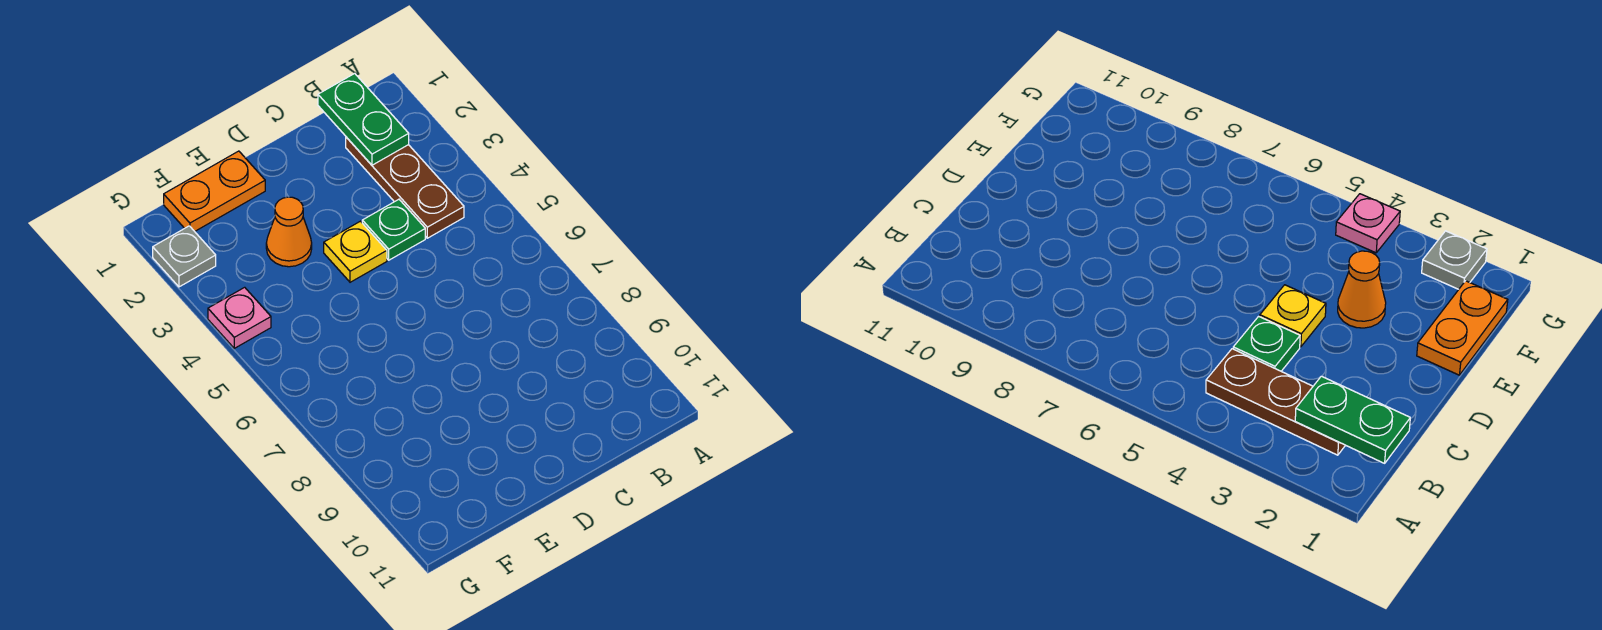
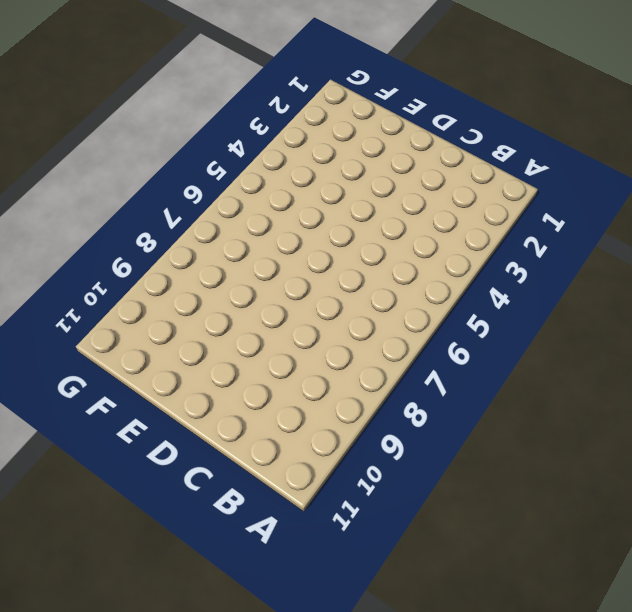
none -> brown plate B2:B4 level 1
none -> green plate C4 level 1

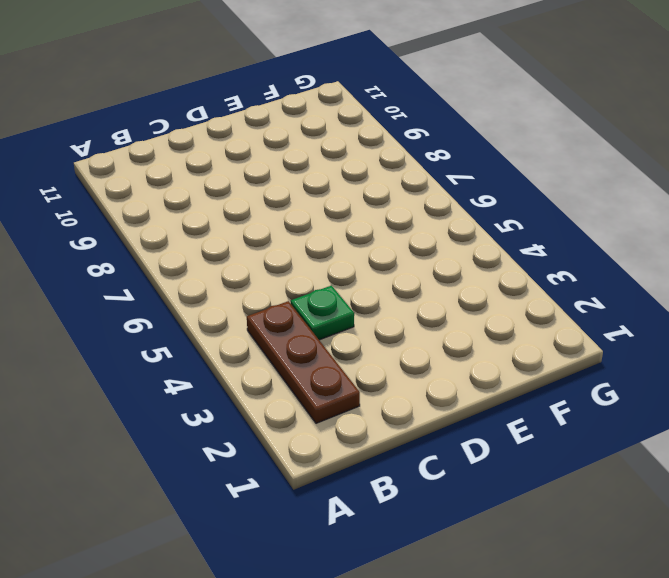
none -> yellow plate D4 level 1
none -> orange plate E1:F1 level 1

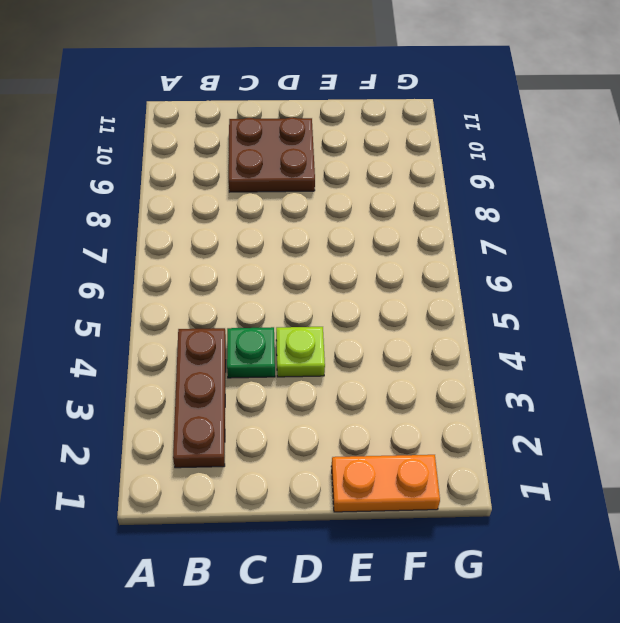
brown plate C9:D10 level 1 -> none
lime plate D4 level 1 -> yellow plate D4 level 1
none -> orange cone E3 level 1
none -> grey plate G2 level 1

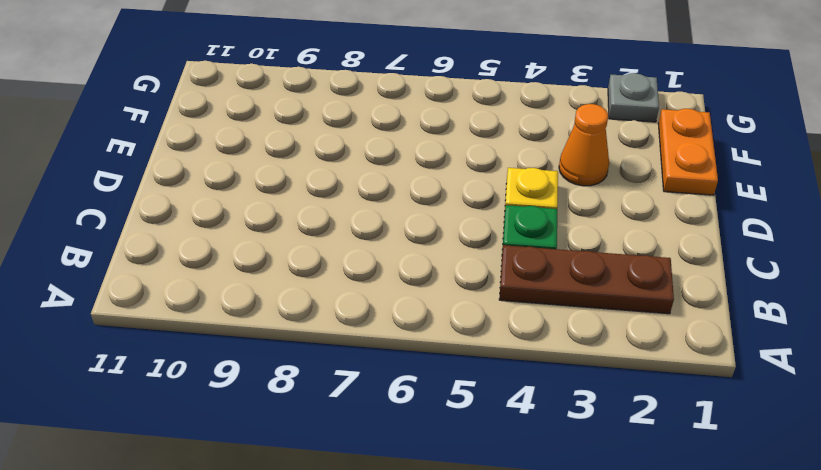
none -> pink plate G4 level 1
none -> green plate B1:B2 level 2

